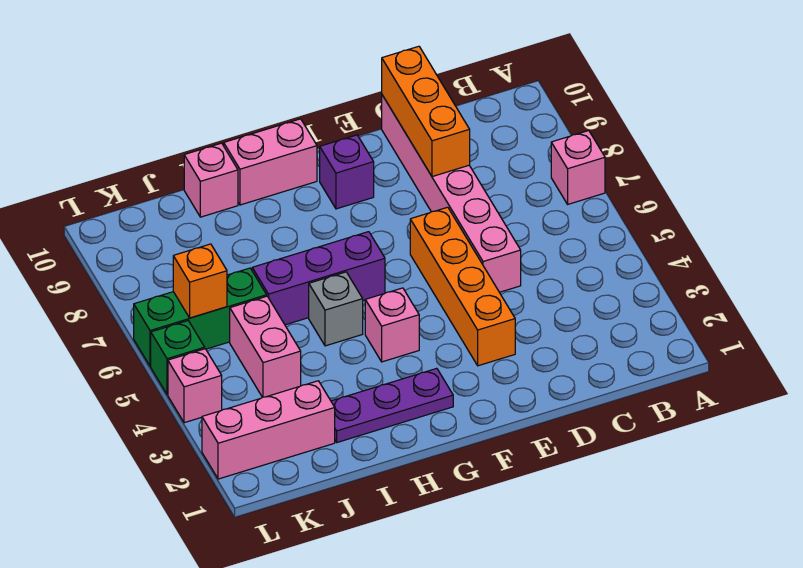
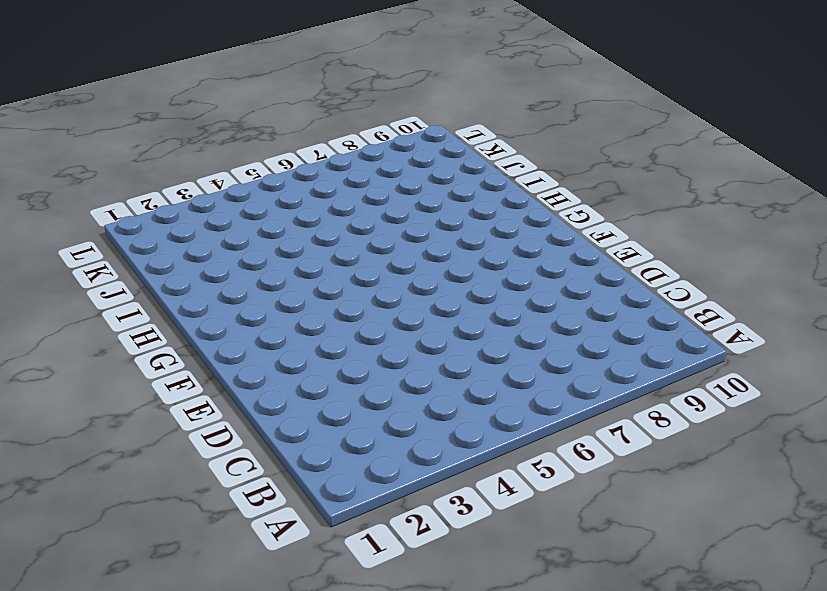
none -> pink brick A7 level 1
none -> pink brick D5:D10 level 1
none -> orange brick E3:E6 level 1

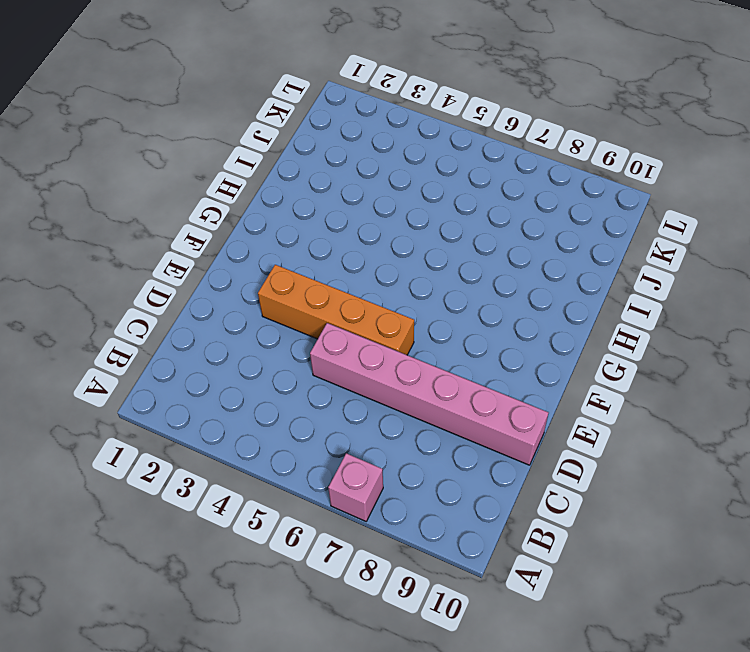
none -> purple brick F9 level 1
none -> purple plate G2:I2 level 1
none -> pink brick G4 level 1

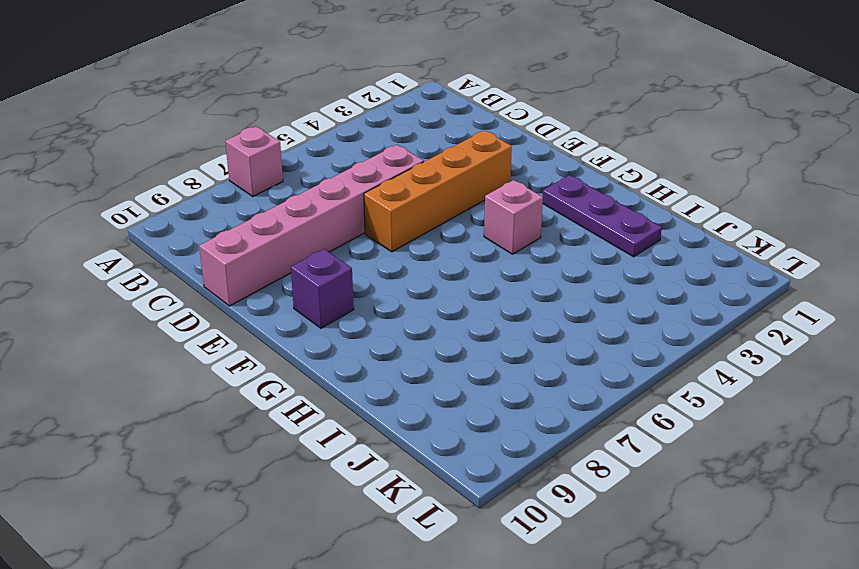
none -> purple brick G6:I6 level 1
none -> pink brick G10:H10 level 1
none -> grey brick H5 level 1

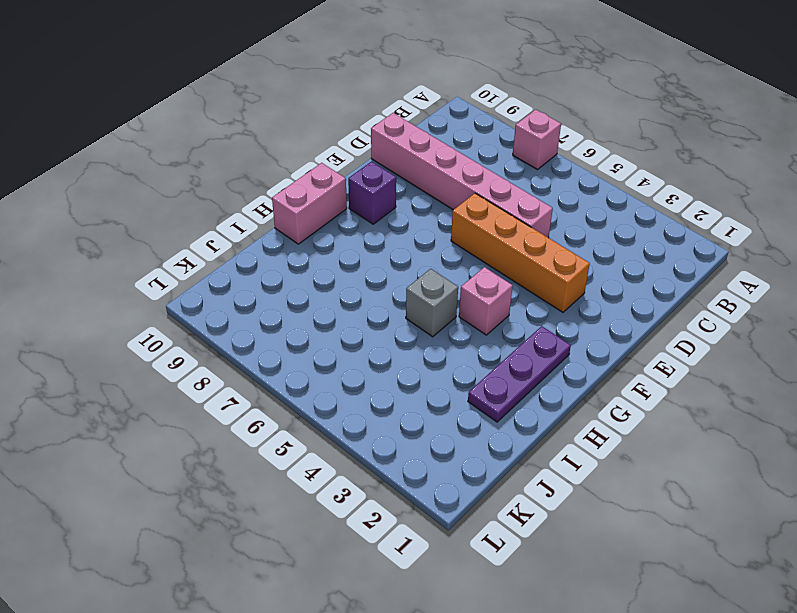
none -> purple brick G6:I6 level 1
none -> pink brick I10 level 1
none -> pink brick J2:L2 level 1

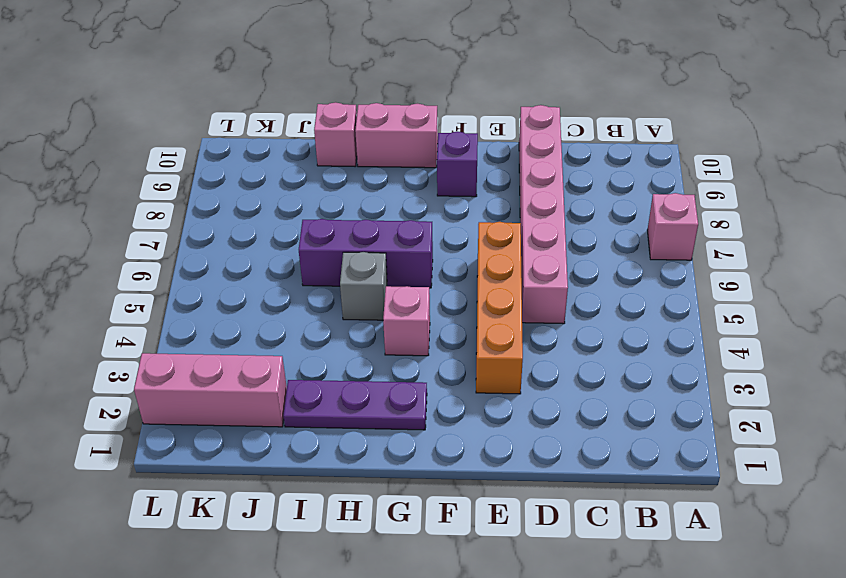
none -> pink brick J4:J5 level 1
none -> green brick J6:L6 level 1
none -> pink brick L4 level 1

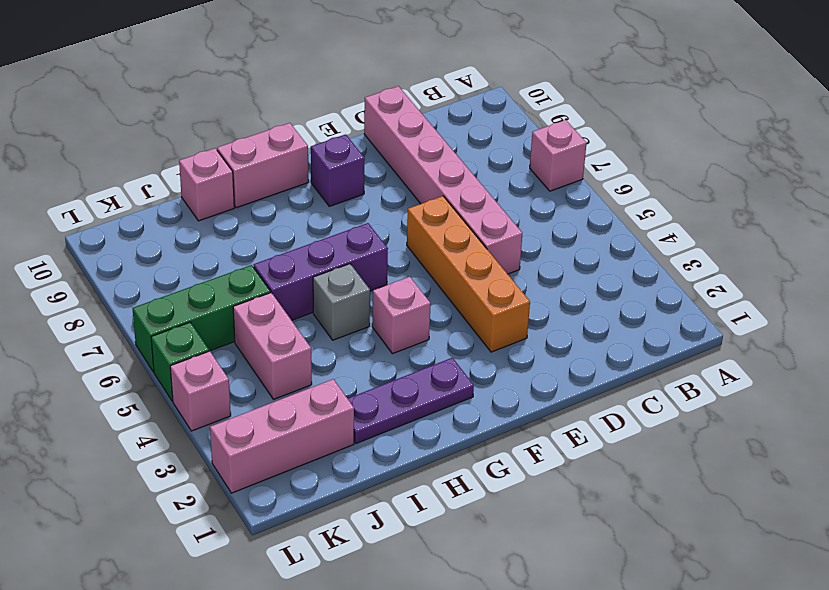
none -> orange brick D8:D10 level 2
none -> orange brick K6 level 2

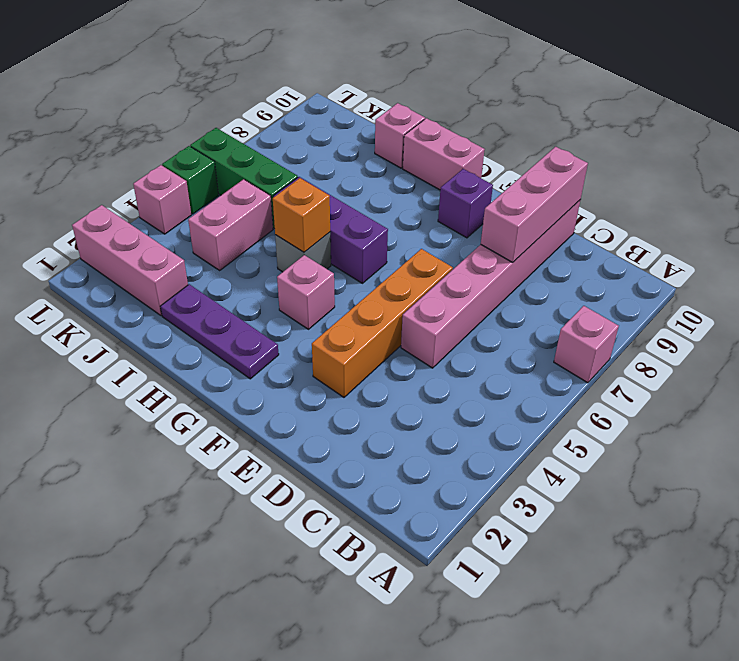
pink brick D8:D10 level 2 -> orange brick D8:D10 level 2
orange brick H5 level 2 -> orange brick K6 level 2

